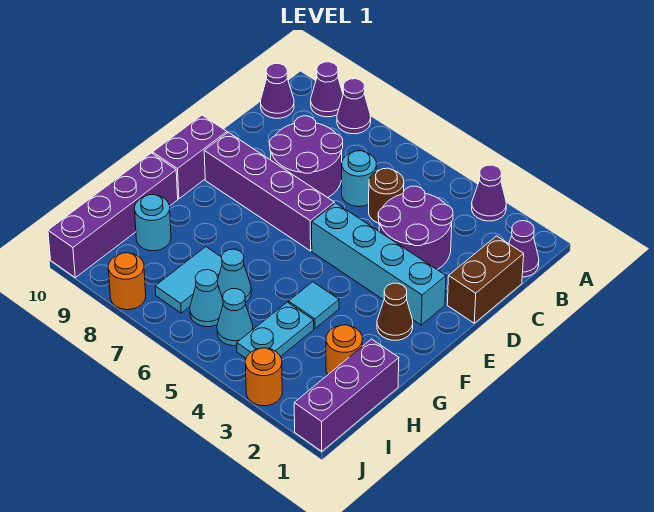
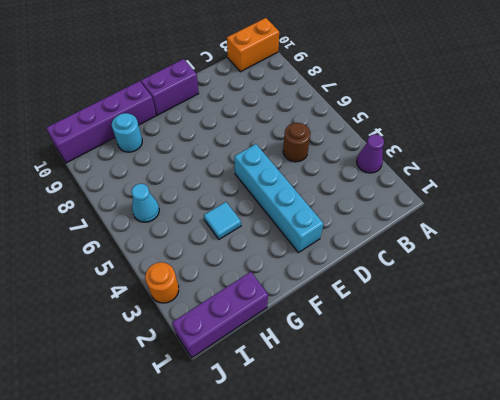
orange brick A10:B10 level 1 -> purple cone B10 level 1
none -> purple cone A8 level 1
none -> purple cone A9 level 1
none -> purple cone B1 level 1

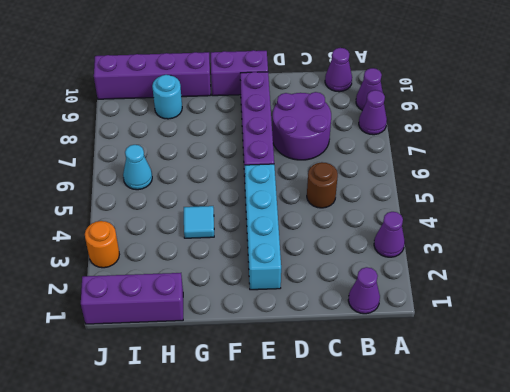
none -> brown brick C1:D1 level 1
none -> purple round brick C3:D4 level 1
none -> cyan round brick C6 level 1

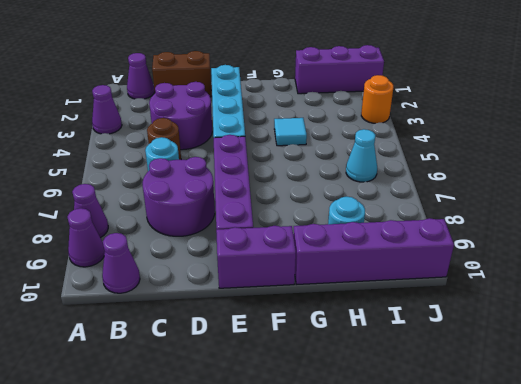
none -> brown cone F2 level 1
none -> orange round brick H2 level 1
none -> cyan plate H4:I4 level 1

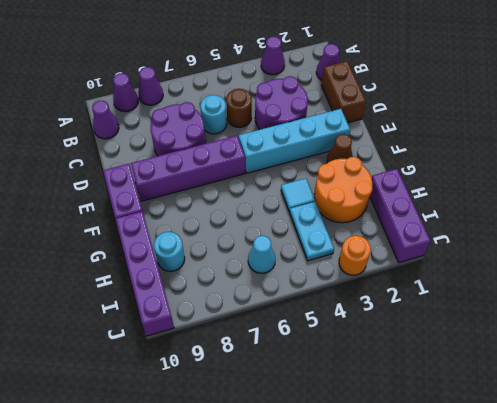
orange round brick G2:H3 level 1 -> orange round brick H2 level 1
none -> cyan cone H6 level 1
none -> cyan tile H7:I7 level 1
none -> cyan cone I5 level 1

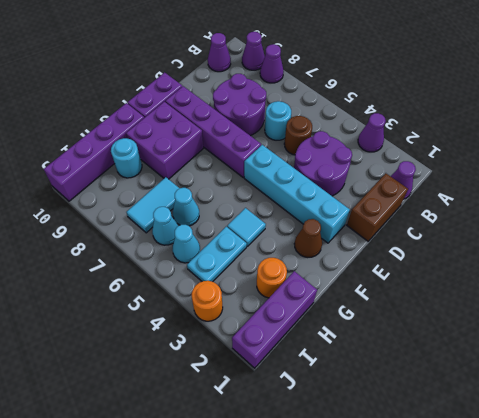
purple brick F8:G9 level 1 -> none
none -> orange round brick J8 level 1

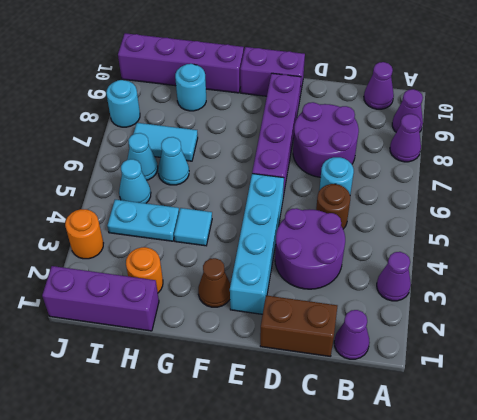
cyan round brick J8 level 1 -> orange round brick J8 level 1

